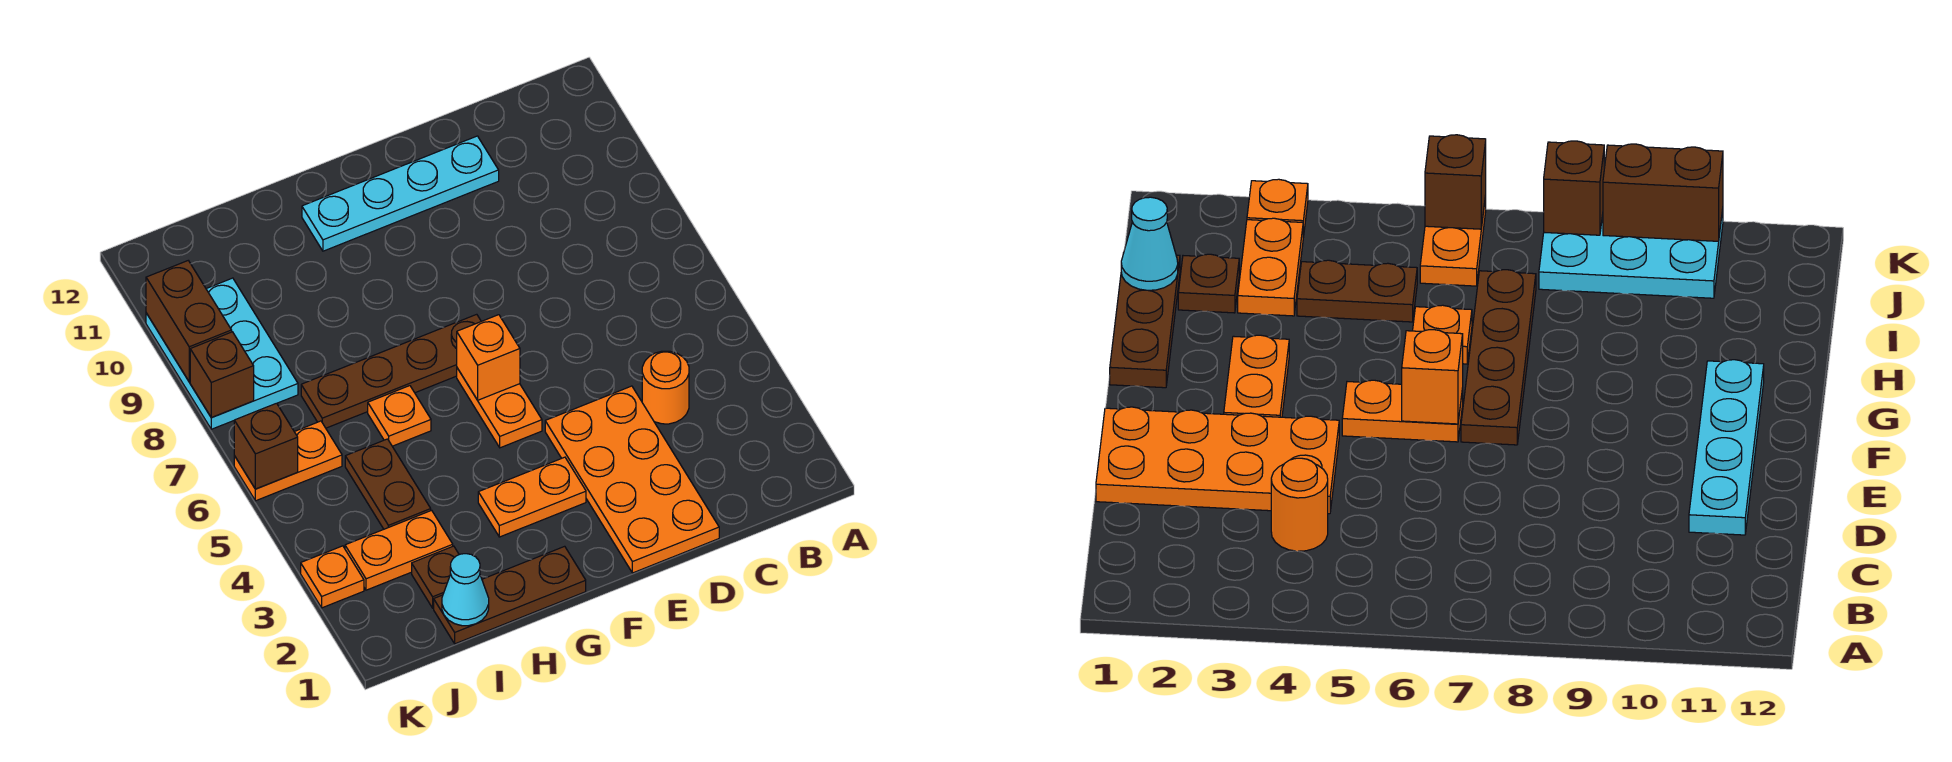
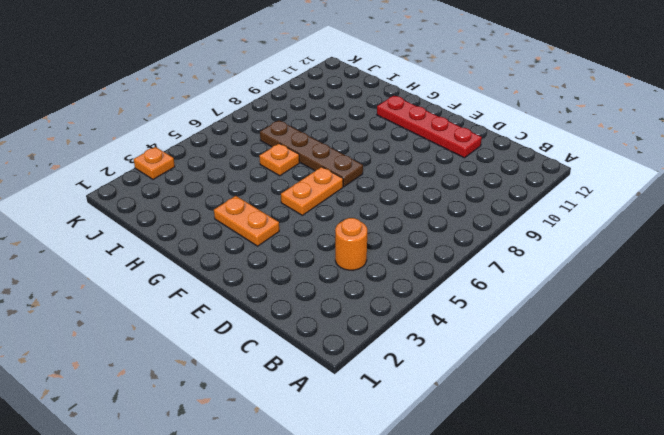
red plate D11:G11 level 1 -> cyan plate D11:G11 level 1
none -> orange plate D1:E4 level 1
none -> brown plate G1:I1 level 1
none -> brown plate I2 level 1

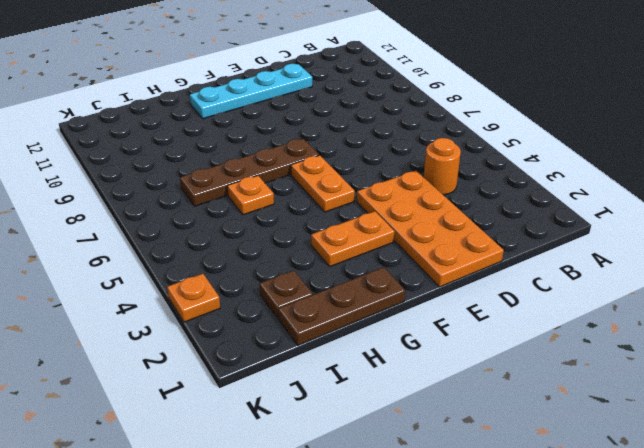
none -> orange plate I3:J3 level 1
none -> brown plate I4:I5 level 1
none -> orange plate J6:K6 level 1

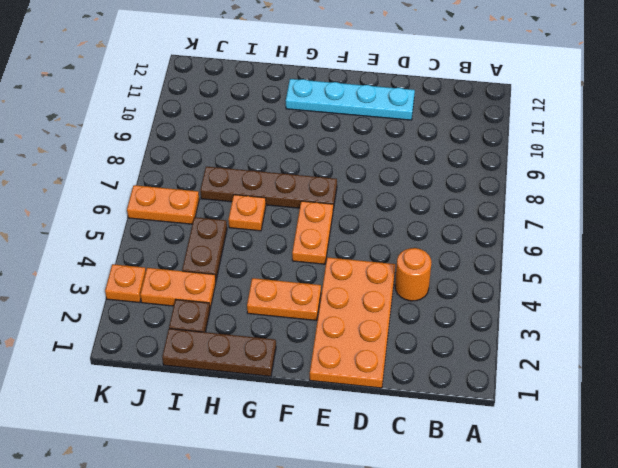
none -> cyan plate J8:K10 level 1
none -> orange brick F6 level 2
none -> cyan cone I1 level 2

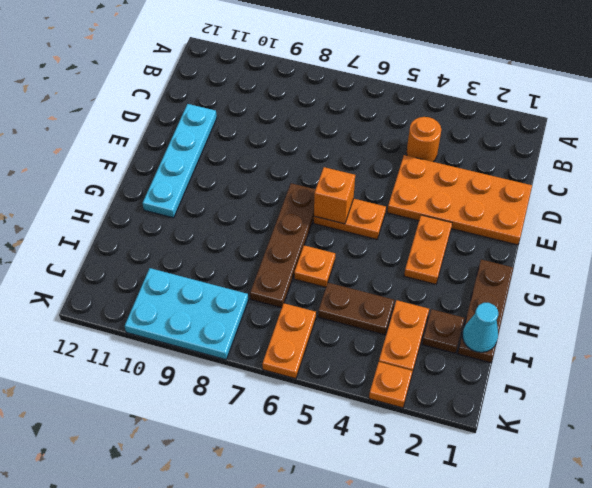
none -> brown brick K6 level 2
none -> brown brick K8 level 2
none -> brown brick K9:K10 level 2

